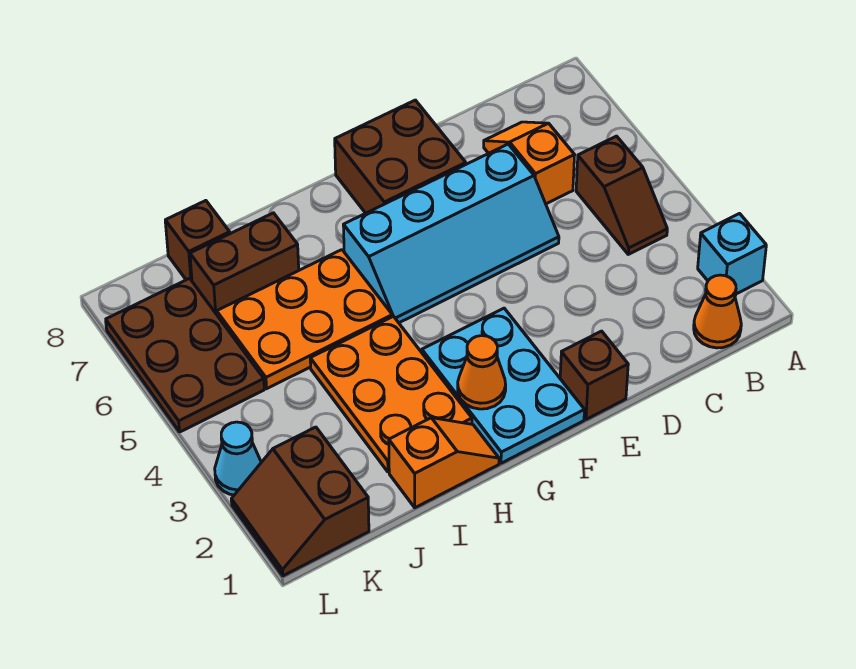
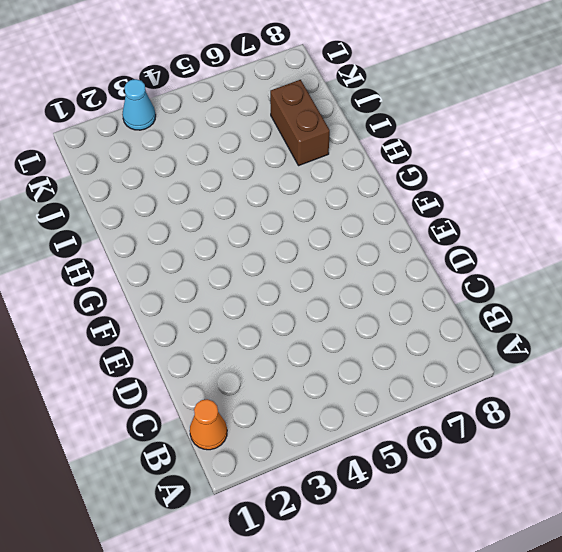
none -> cyan brick A2 level 1
none -> brown slope B4:B5 level 1 top 5
none -> orange slope C6:C7 level 1 top 6

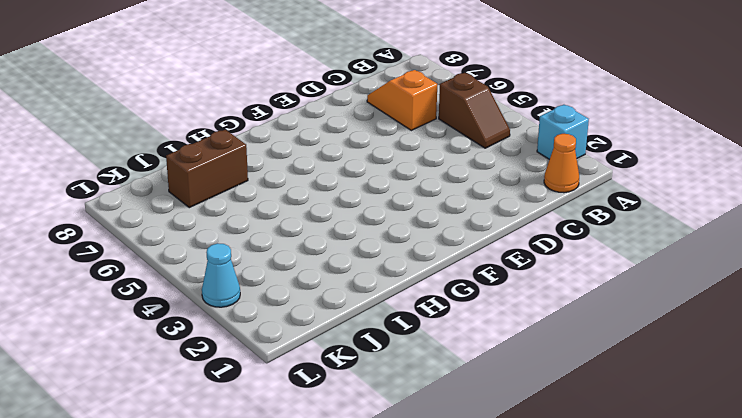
none -> cyan slope D5:G6 level 1 top 6
none -> brown brick E1 level 1
none -> brown brick E7:F8 level 1

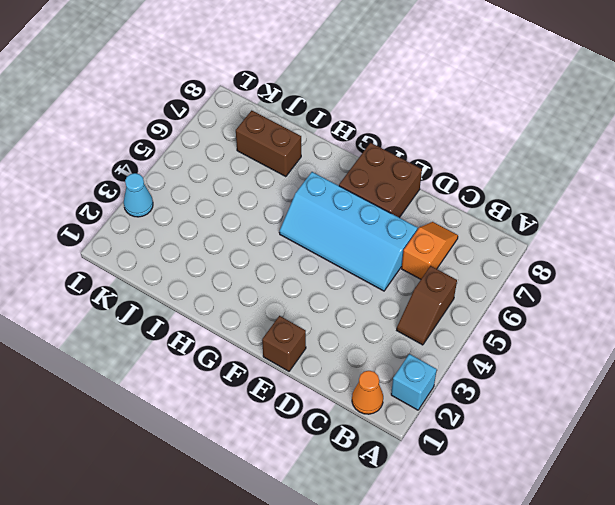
none -> cyan plate F1:G3 level 1
none -> orange slope H1:I1 level 1 top I
none -> orange plate H2:I4 level 1

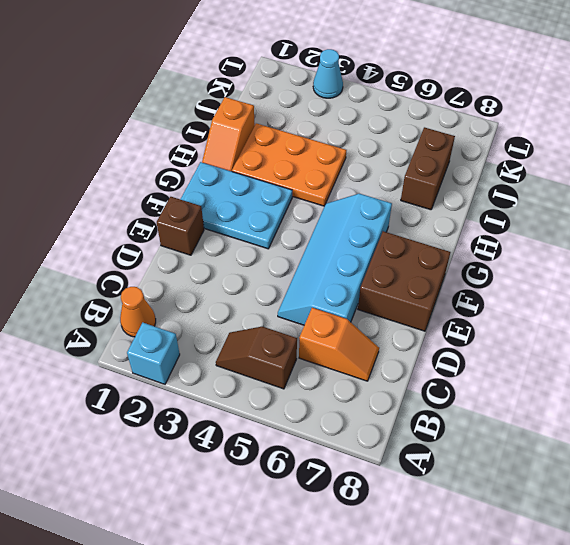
none -> orange plate H5:J6 level 1
none -> brown brick J8 level 1
none -> brown slope K1:L2 level 1 top K

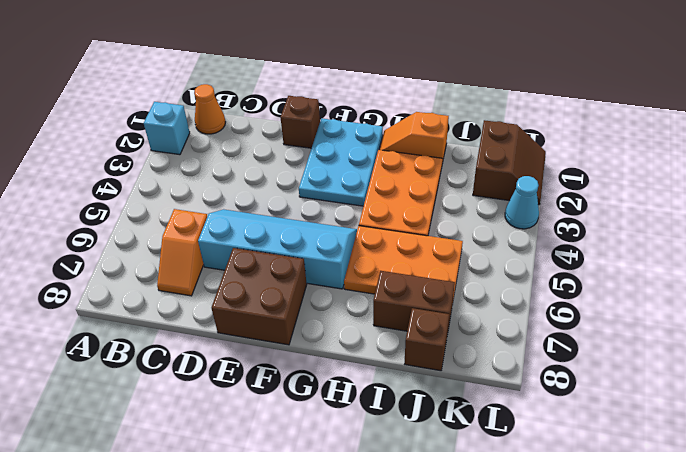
none -> brown slope B4:B5 level 1 top 5
none -> brown plate K5:L7 level 1
none -> orange cone G2 level 2

